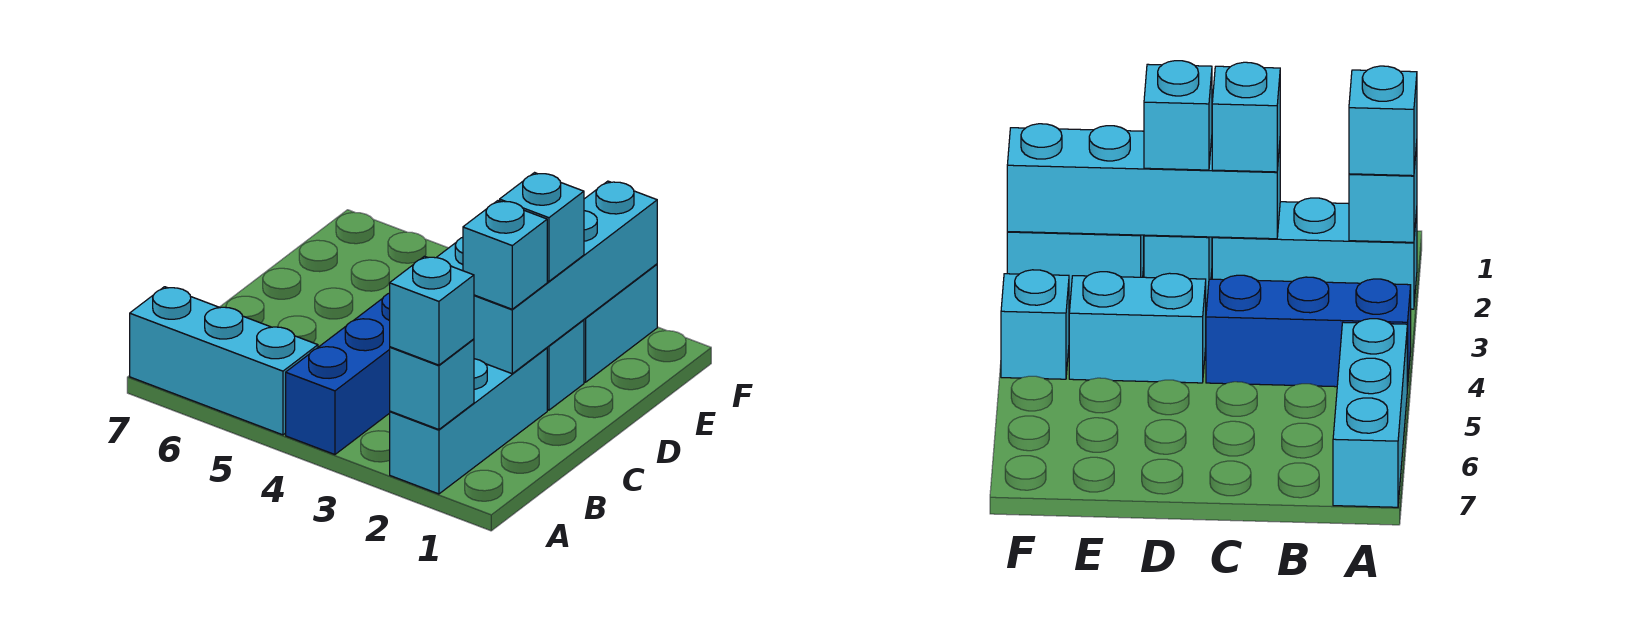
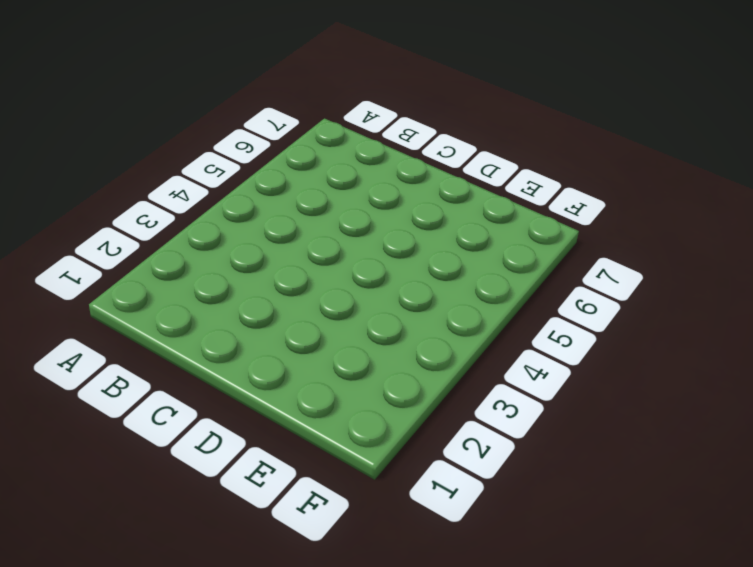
none -> cyan brick A2:C2 level 1
none -> blue brick A4:C4 level 1
none -> cyan brick A5:A7 level 1

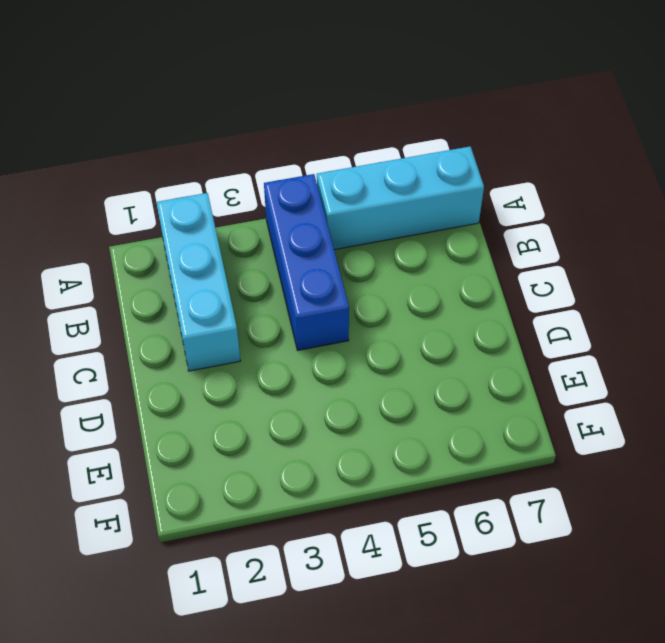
none -> cyan brick D2 level 1
none -> cyan brick D4:E4 level 1
none -> cyan brick E2:F2 level 1

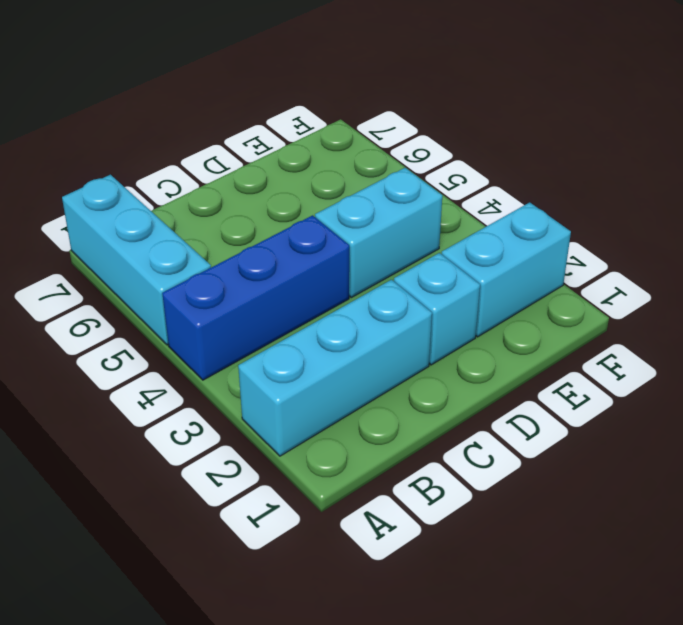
none -> cyan brick F4 level 1
none -> cyan brick A2 level 2
none -> cyan brick C2:F2 level 2

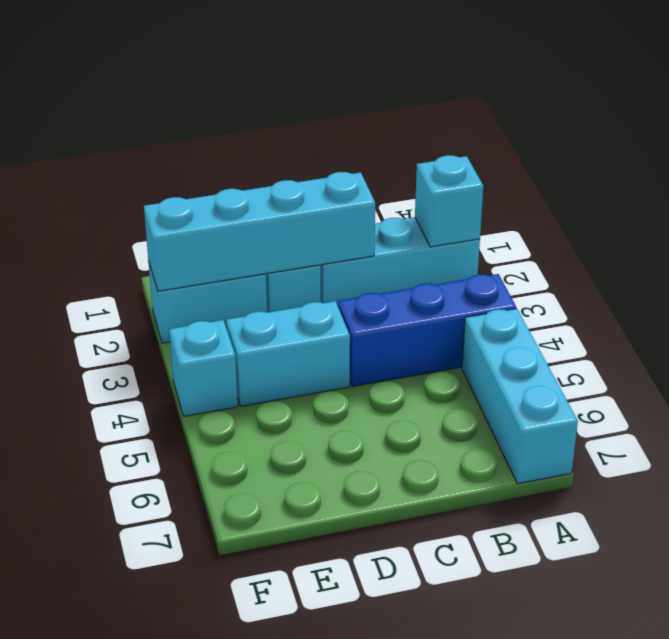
none -> cyan brick A2 level 3
none -> cyan brick C2 level 3
none -> cyan brick D2 level 3

